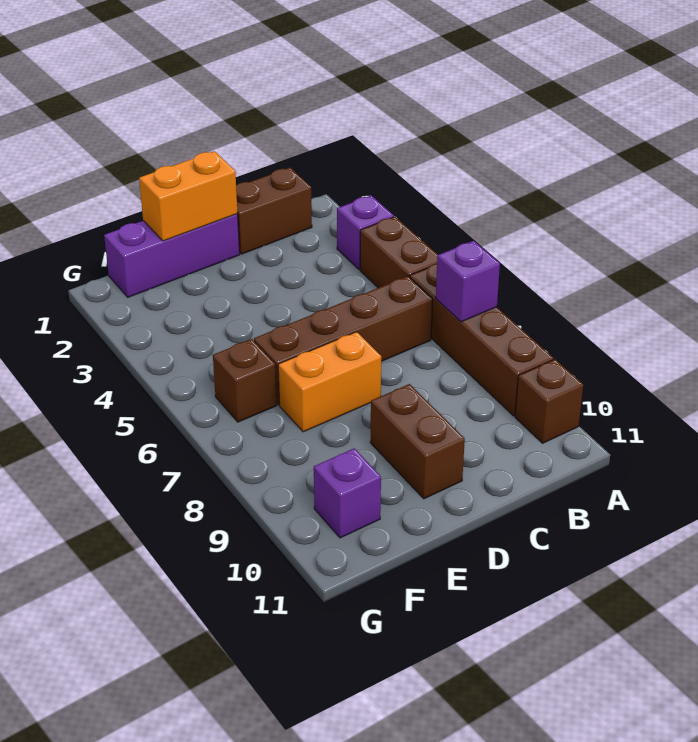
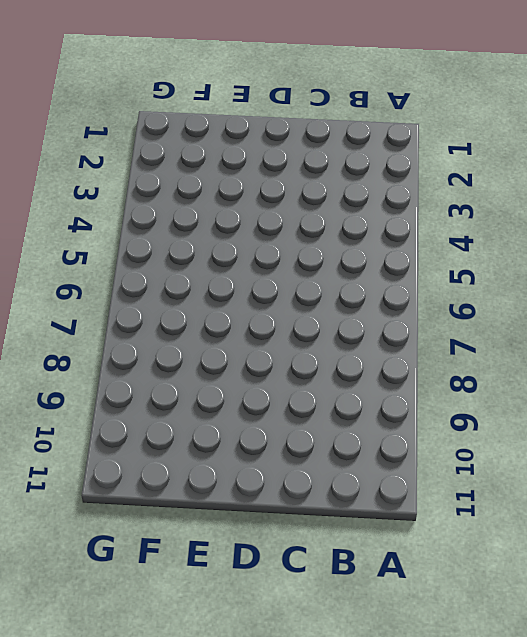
none -> purple brick A3 level 1
none -> brown brick A4:A5 level 1
none -> brown brick A6:A9 level 1

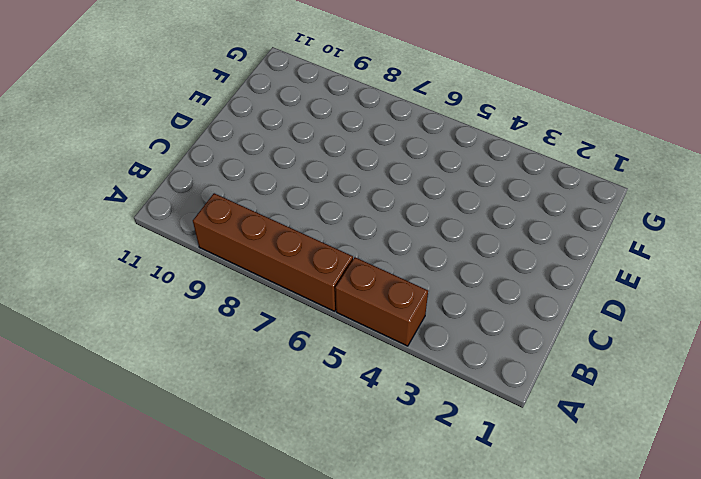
none -> purple brick A3 level 1
none -> brown brick A10 level 1
none -> brown brick B1:C1 level 1

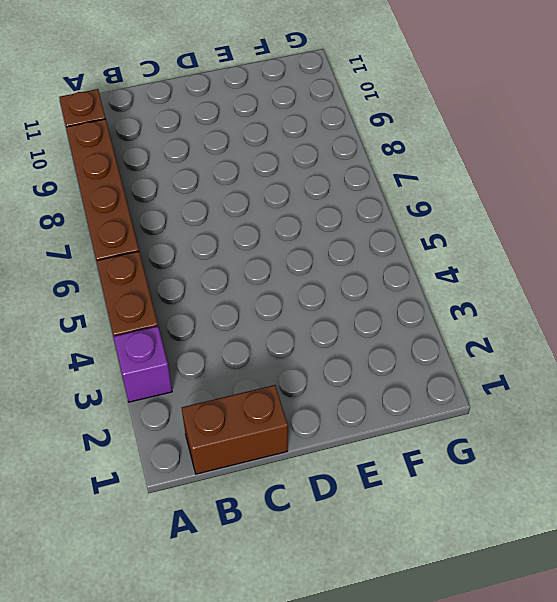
none -> brown brick B6:E6 level 1
none -> purple brick D1:F1 level 1
none -> orange brick D7:E7 level 1

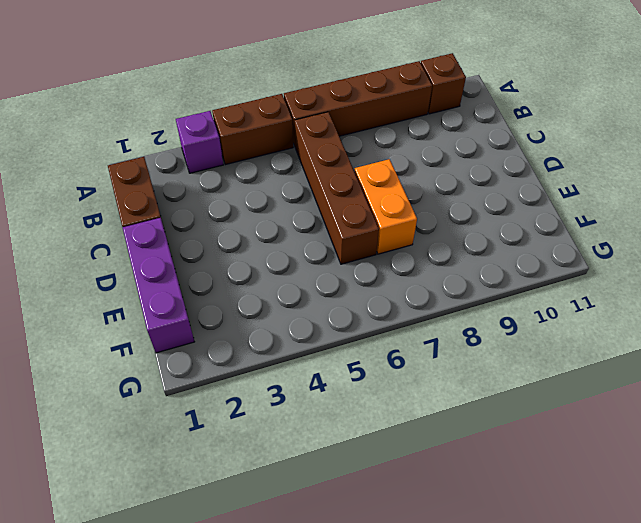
none -> brown brick D9:D10 level 1
none -> brown brick F6 level 1
none -> purple brick F10 level 1

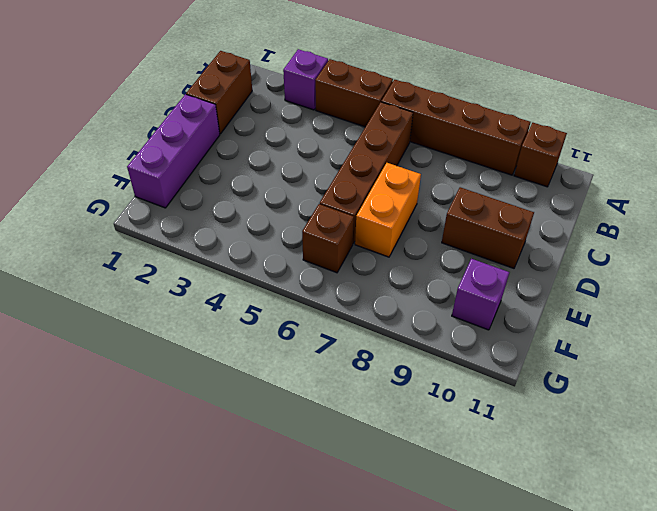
none -> purple brick A7 level 2
none -> orange brick D1:E1 level 2

